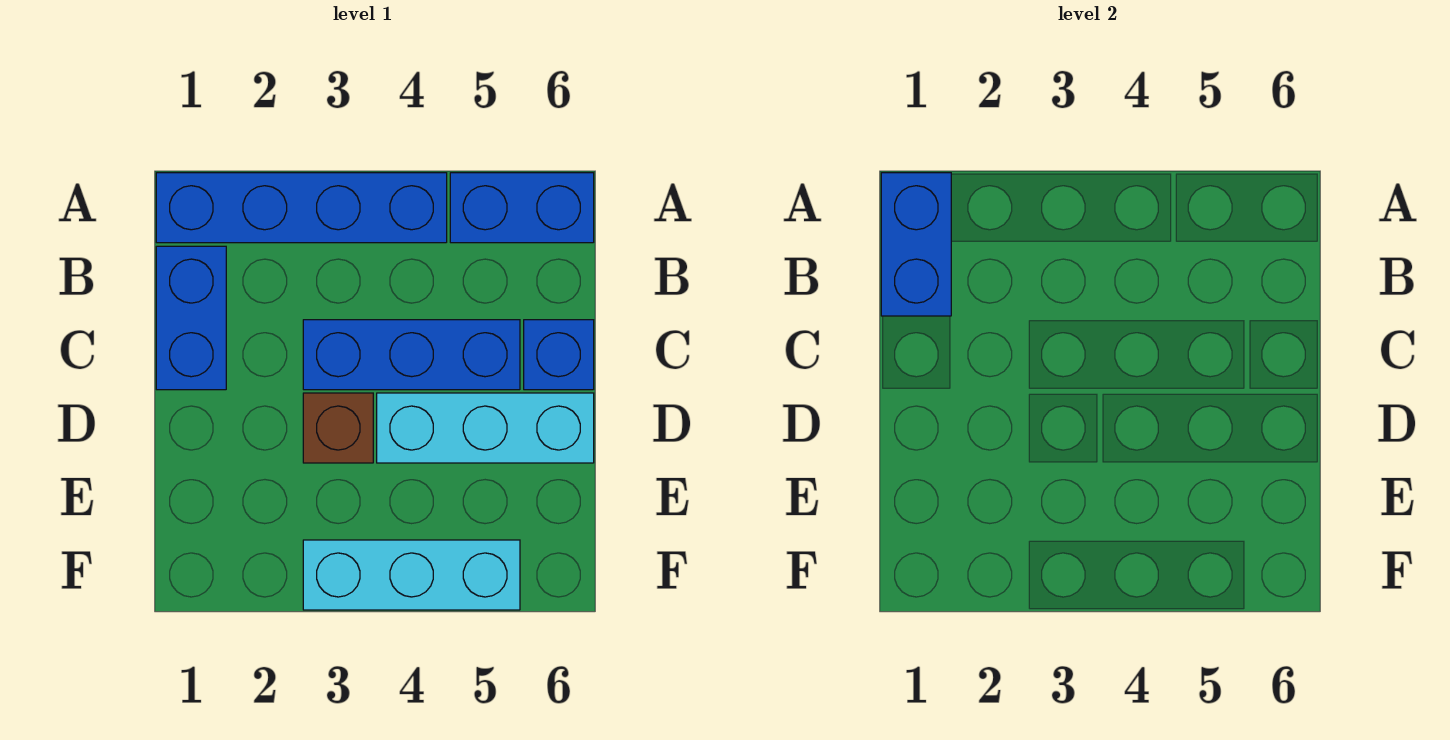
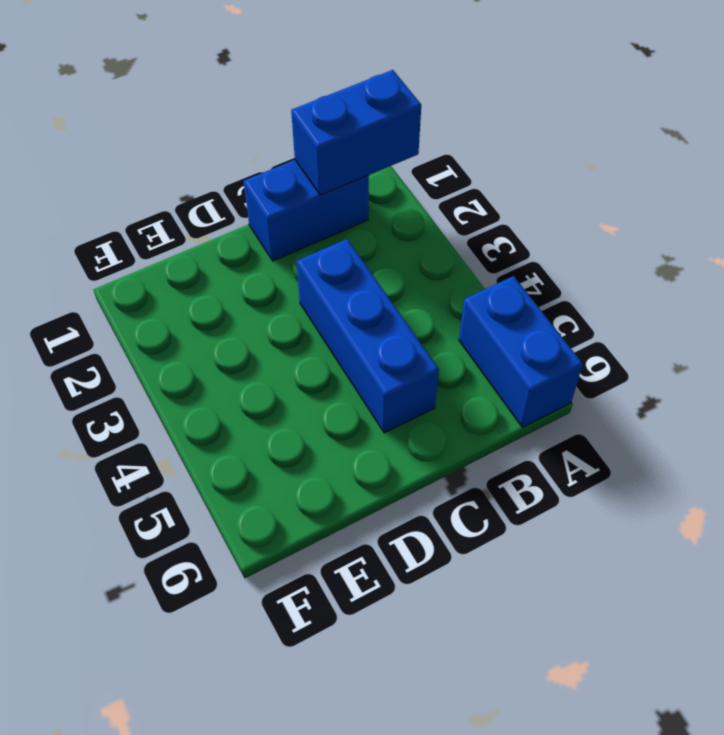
none -> blue brick A1:A4 level 1
none -> blue brick C6 level 1

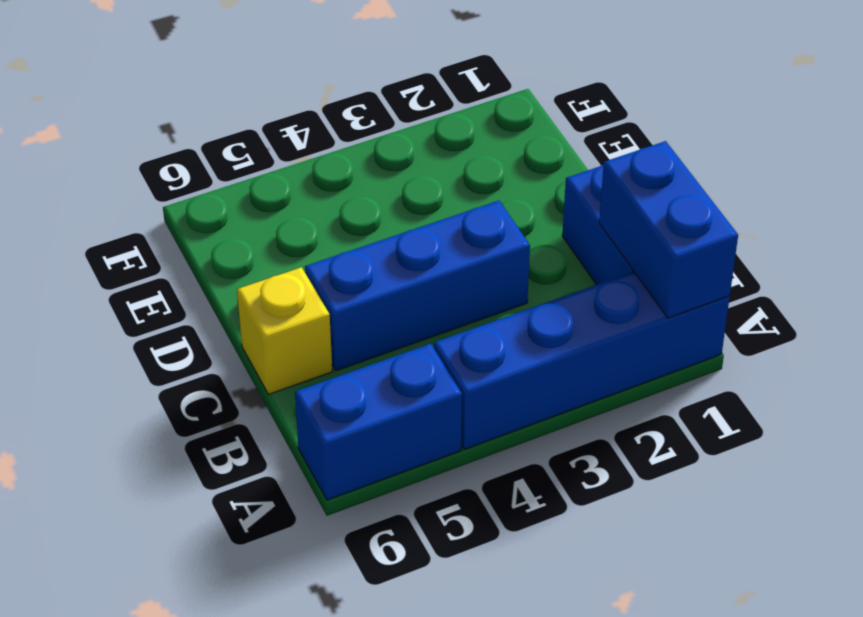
yellow brick C6 level 1 -> blue brick C6 level 1
none -> brown brick D3 level 1
none -> cyan brick D4:D6 level 1

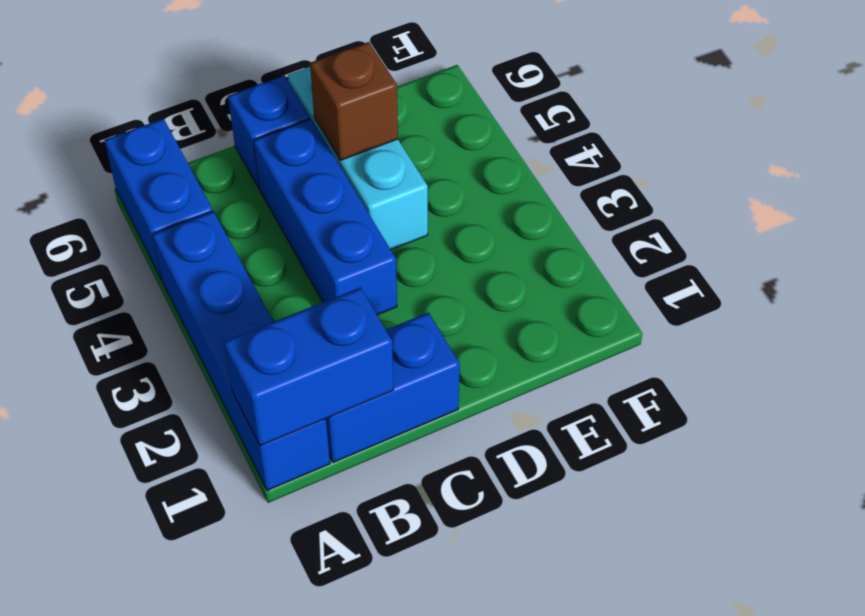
brown brick D5 level 2 -> brown brick D3 level 1
none -> cyan brick F3:F5 level 1

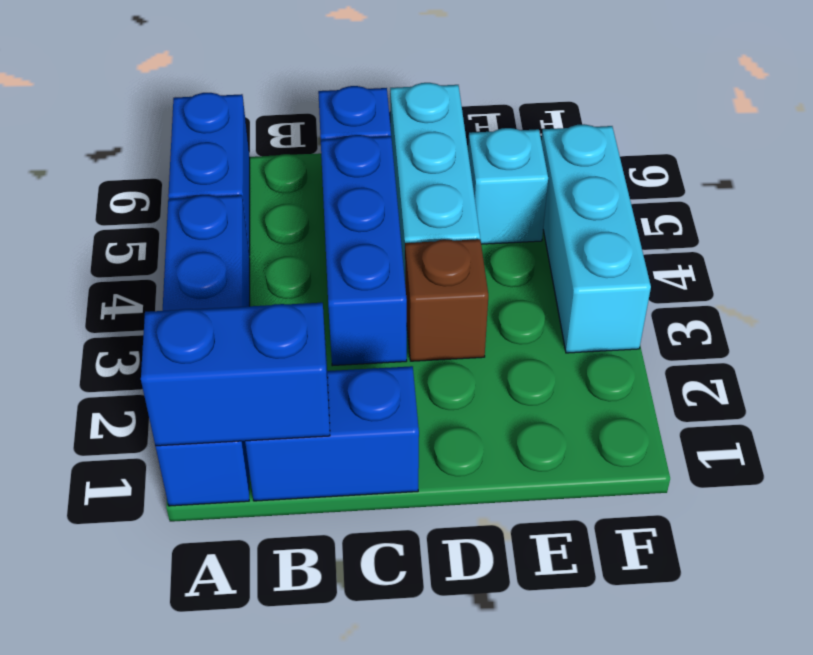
cyan brick E5 level 1 -> none

